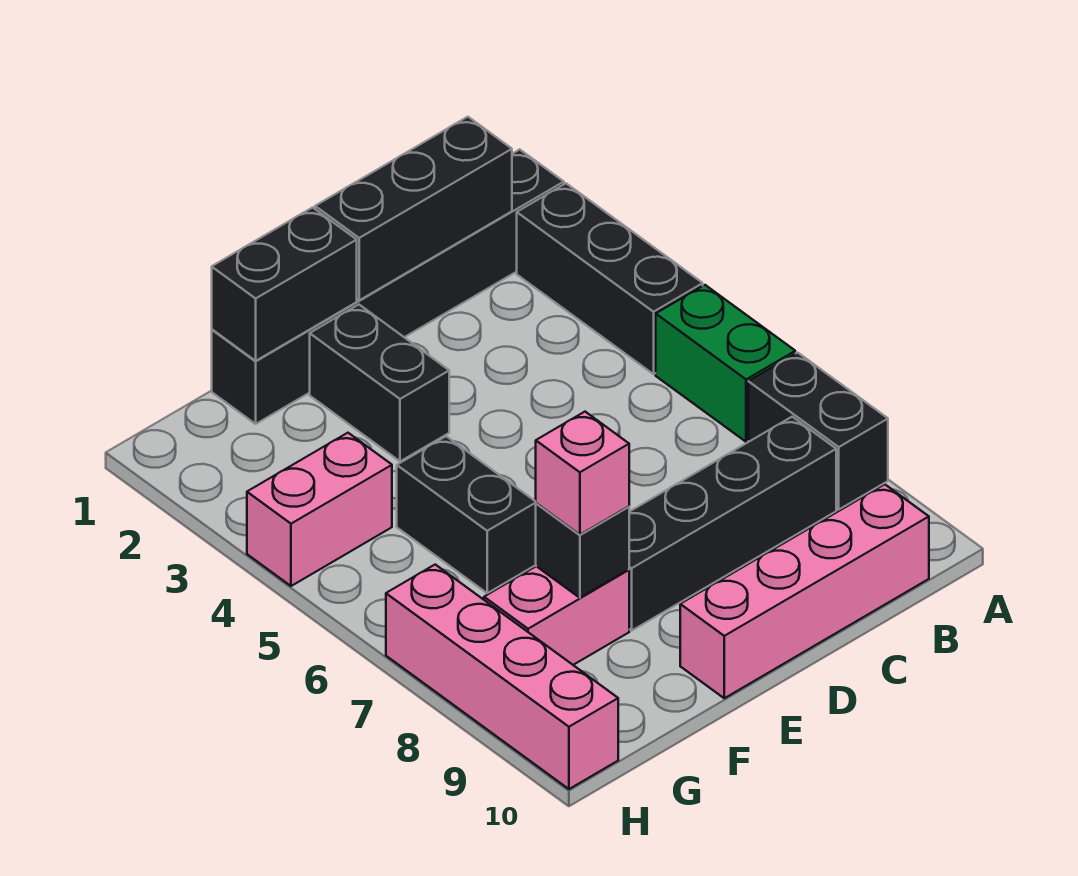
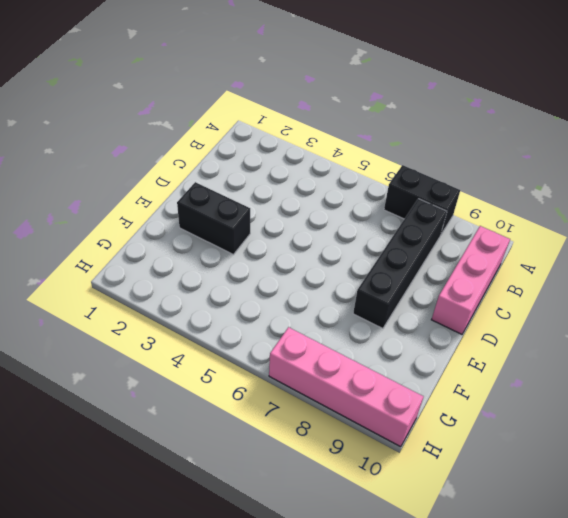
pink brick B10:D10 level 1 -> pink brick B10:E10 level 1
none -> black brick A1:F1 level 1
none -> black brick A2:A4 level 1
none -> green brick A5:A6 level 1

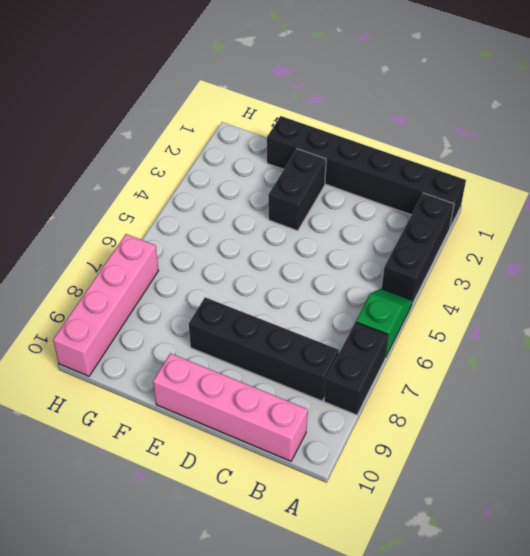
green slope A5:A6 level 1 top 6 -> green brick A5:A6 level 1
none -> black brick F5:F6 level 1
none -> pink brick F8:G8 level 1
none -> pink brick G4:H4 level 1

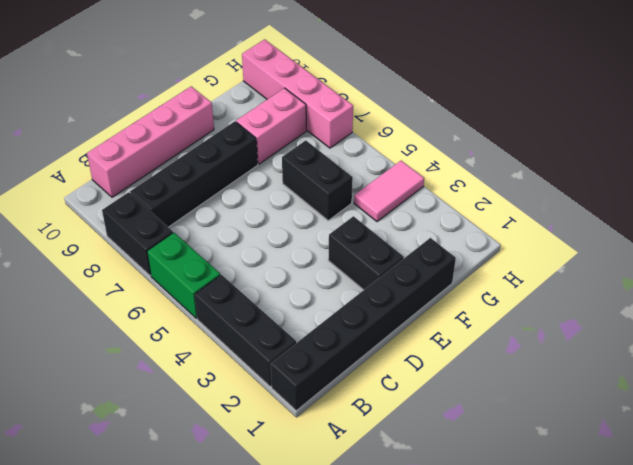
pink tile G4:H4 level 1 -> pink brick G4:H4 level 1
none -> black brick B1:D1 level 2
none -> black brick E1:F1 level 2
none -> black brick F8 level 2

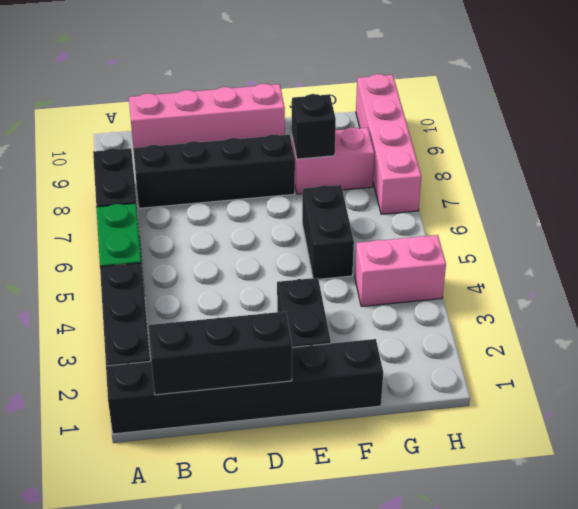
none -> black brick E1:F1 level 2
none -> pink brick F8 level 3

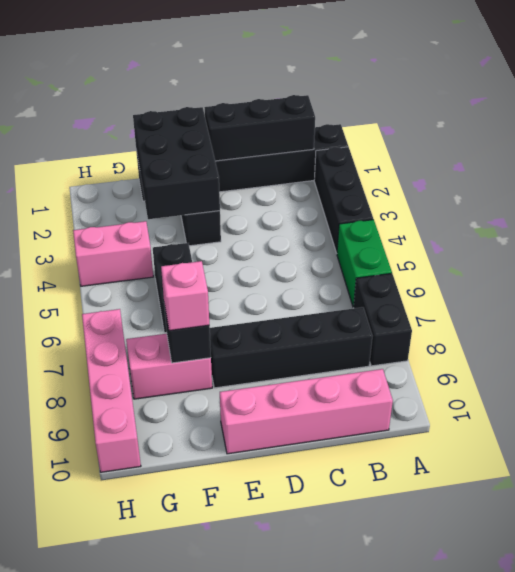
black brick E1:F3 level 2 -> black brick E1:F1 level 2

